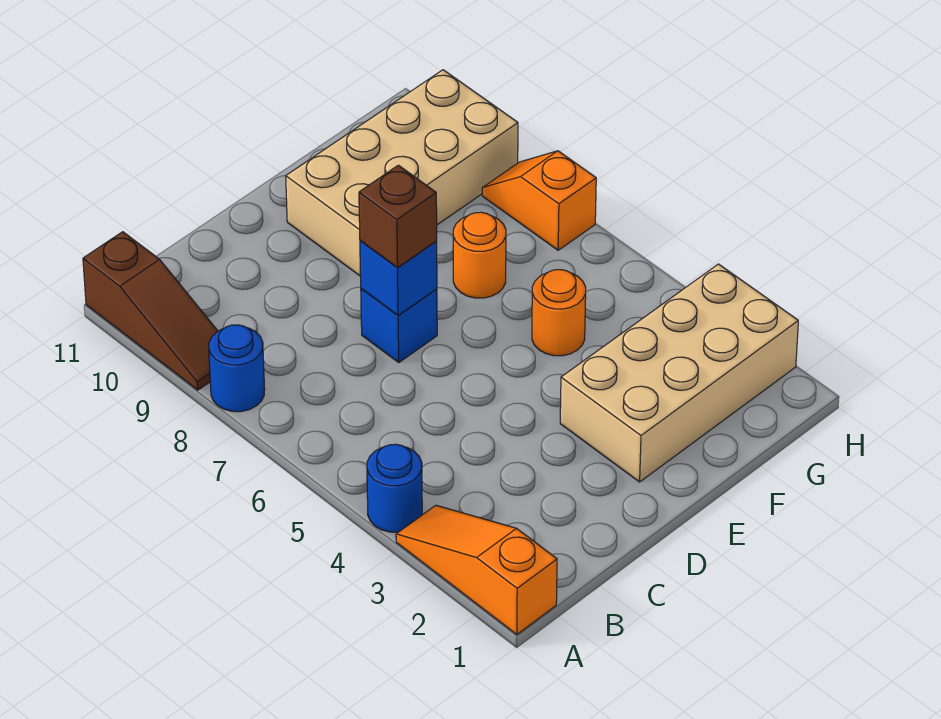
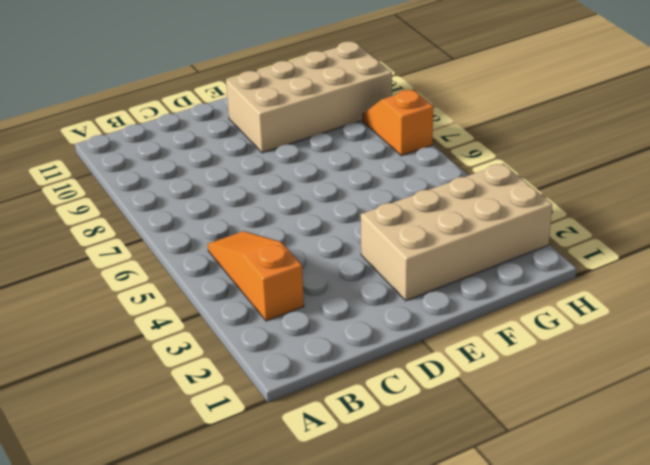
orange slope B3:B5 level 1 top 3 -> orange slope A1:A3 level 1 top 1
none -> blue round brick A4 level 1
none -> blue round brick A8 level 1
none -> brown slope A9:A11 level 1 top 11

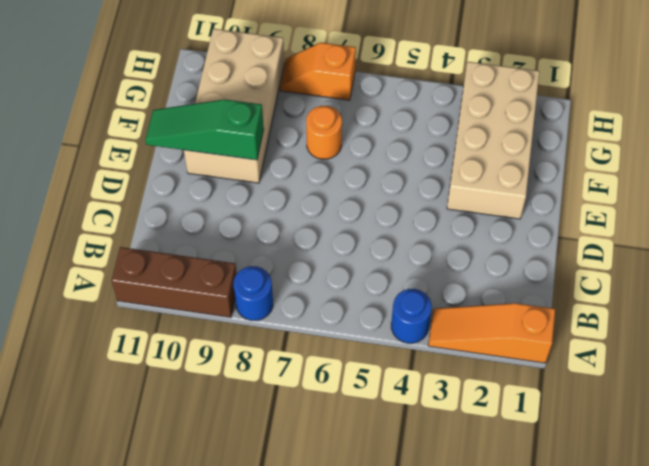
brown brick A9:A11 level 1 -> brown slope A9:A11 level 1 top 11
green slope E9:E11 level 2 top 9 -> none
none -> blue brick D7 level 1
none -> orange round brick F5 level 1
none -> blue brick D7 level 2

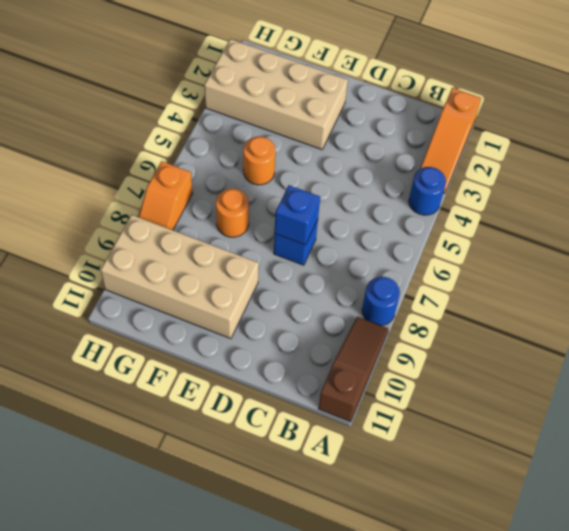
none -> brown brick D7 level 3

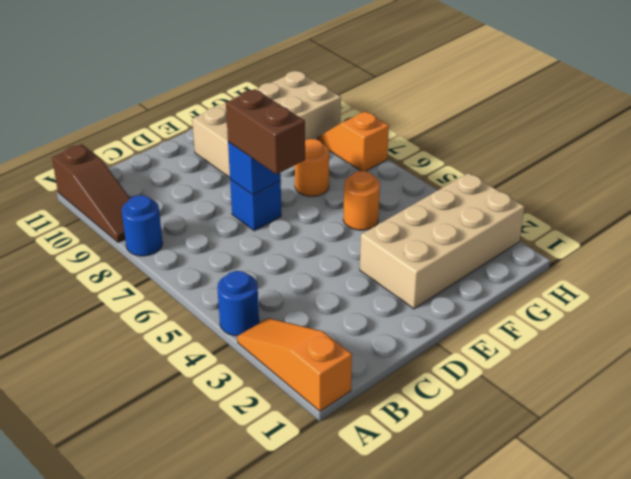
brown brick D6:D7 level 3 -> brown brick D7 level 3

